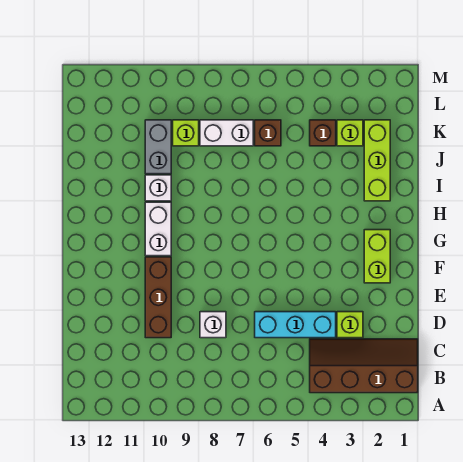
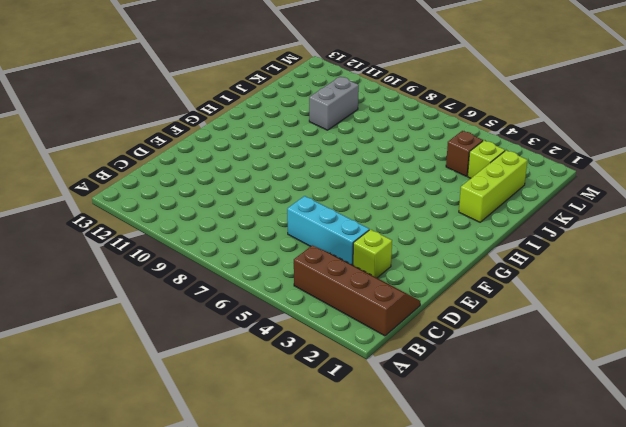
none -> white brick D8 level 1
none -> brown brick D10:F10 level 1
none -> lime brick F2:G2 level 1

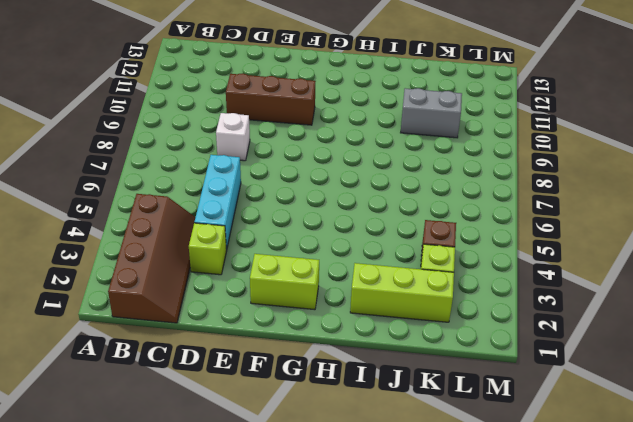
none -> white brick G10:H10 level 1
none -> white brick I10 level 1
none -> brown brick K6 level 1

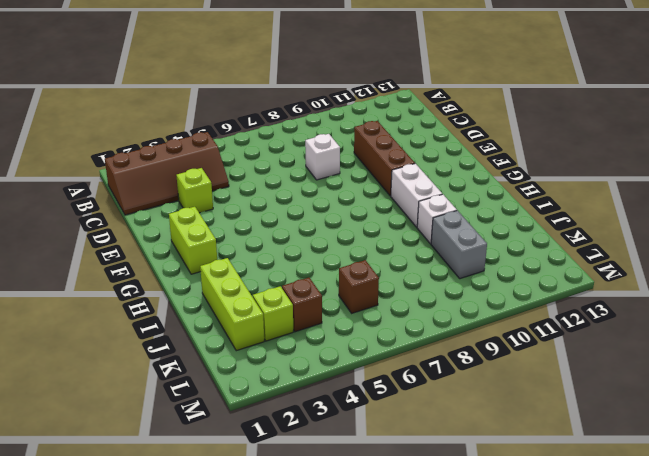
none -> cyan brick D4:D6 level 1
none -> white brick K7:K8 level 1
none -> lime brick K9 level 1

